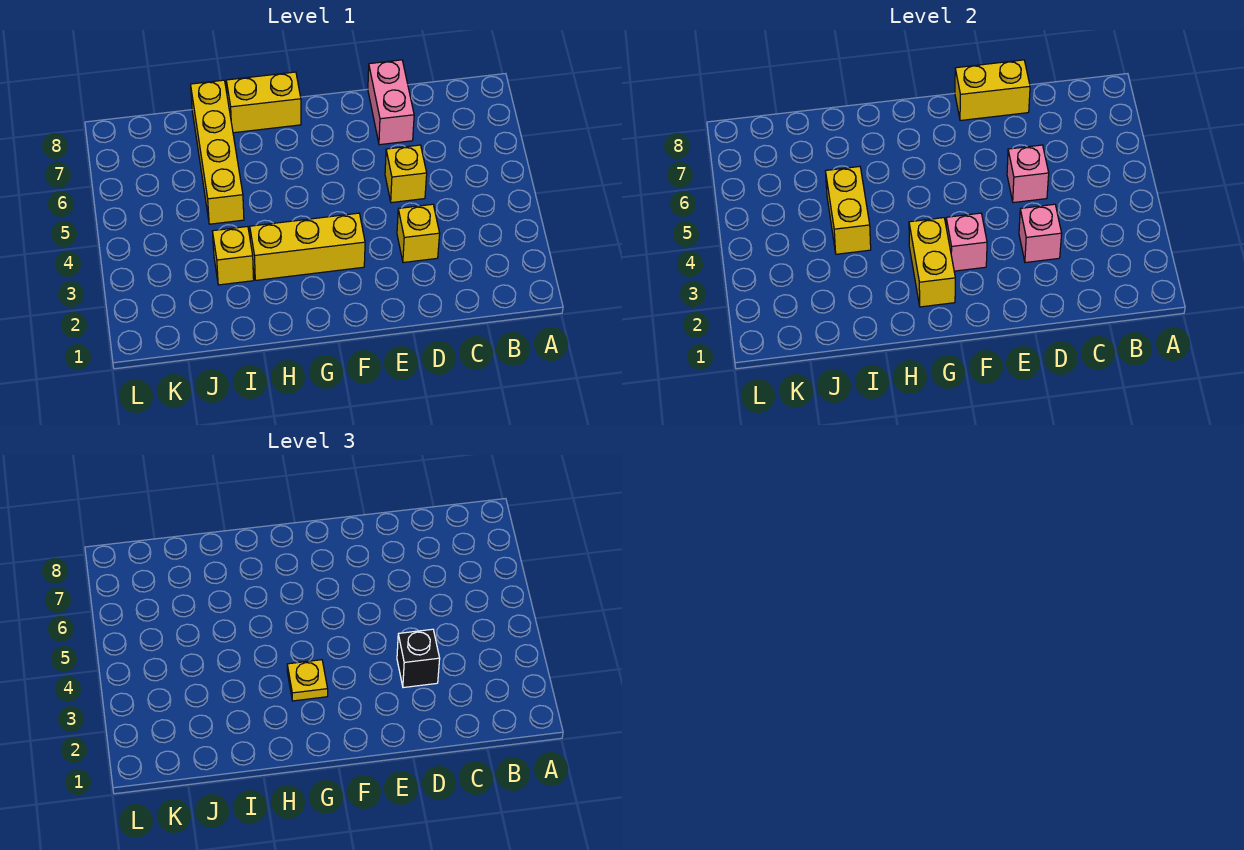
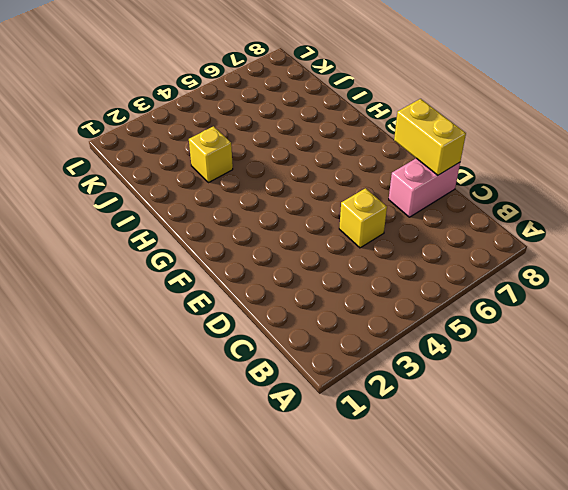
none -> yellow brick D3 level 1
none -> yellow brick F3:H3 level 1
none -> yellow brick G8:H8 level 1

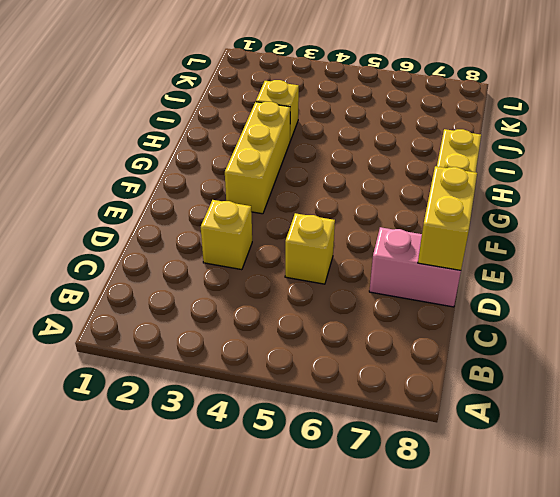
none -> yellow brick I5:I8 level 1
none -> pink brick D3 level 2
none -> pink brick D5 level 2

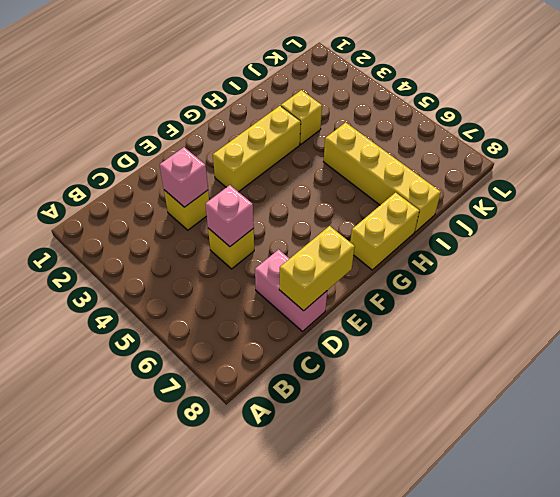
none -> pink brick F3 level 2
none -> yellow brick G2:G3 level 2
none -> yellow brick I4:I5 level 2

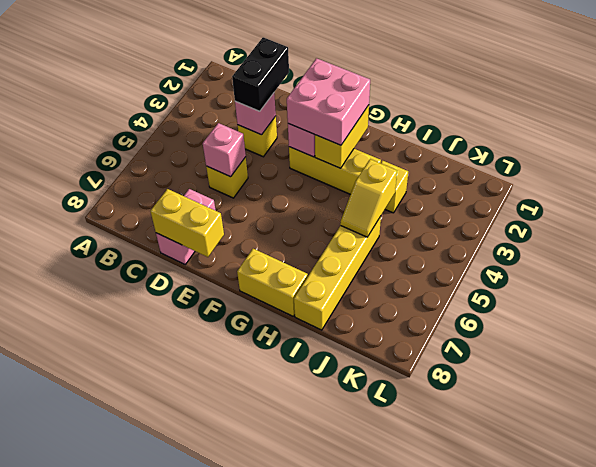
black brick D2:D3 level 3 -> black brick D3 level 3
pink brick F2:G3 level 3 -> yellow plate G3 level 3
yellow slope I4:I5 level 2 top 4 -> yellow brick I4:I5 level 2

